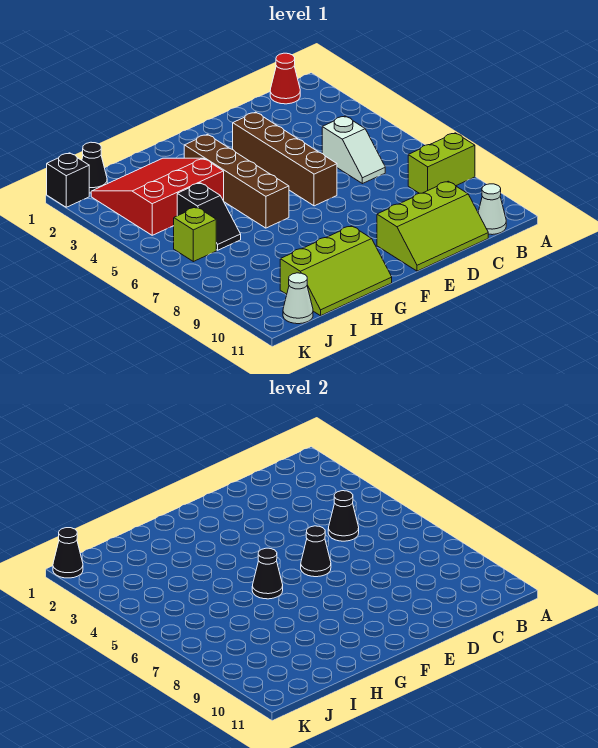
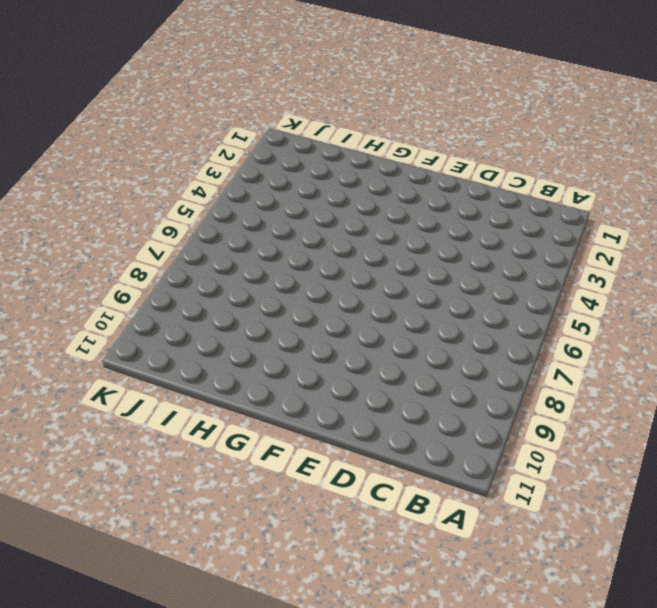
none -> lime brick A8:B8 level 1
none -> red cone B1 level 1
none -> white cone B11 level 1

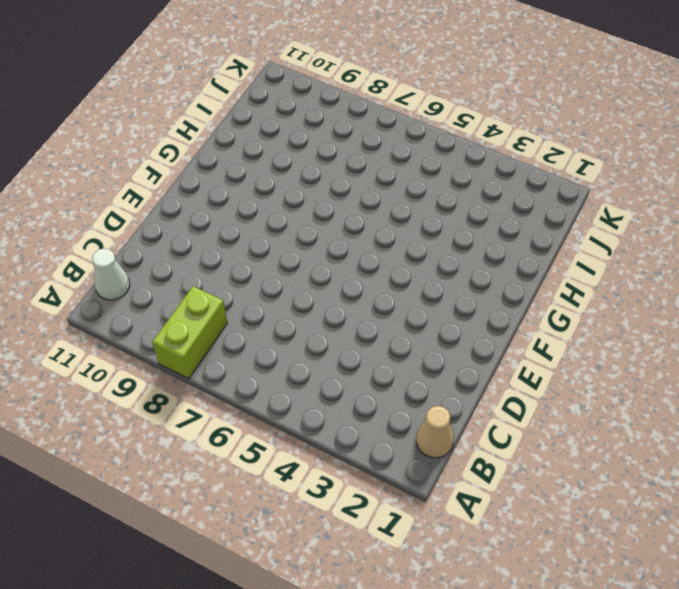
tan cone B1 level 1 -> red cone B1 level 1
none -> white slope C5:C6 level 1 top 5
none -> lime slope C10:E11 level 1 top 10
none -> brown brick E3:E6 level 1

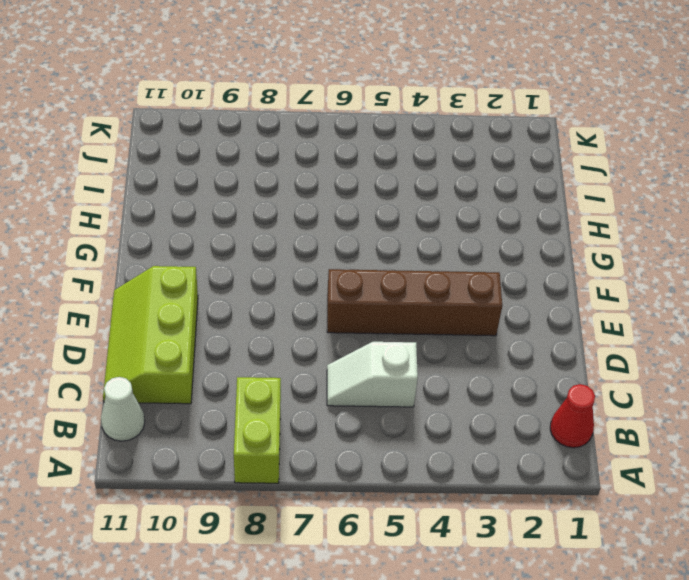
none -> brown brick G3:G6 level 1
none -> lime slope G10:I11 level 1 top 10
none -> red slope H2:J4 level 1 top 4

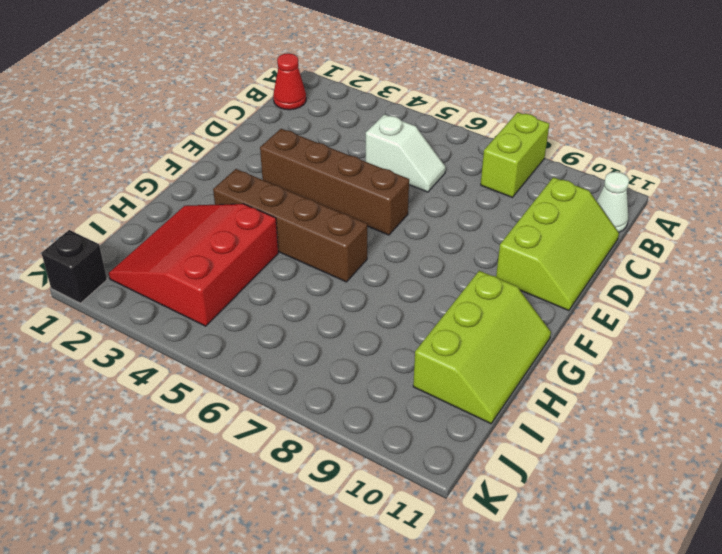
none -> black slope I5:I6 level 1 top 5
none -> black cone J1 level 1
none -> lime brick J6 level 1

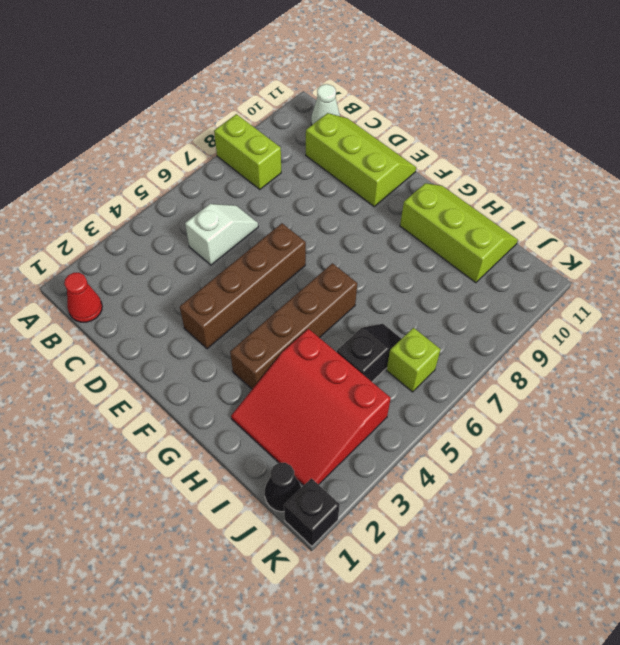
none -> white cone J11 level 1
none -> black cone C5 level 2
none -> black cone E6 level 2

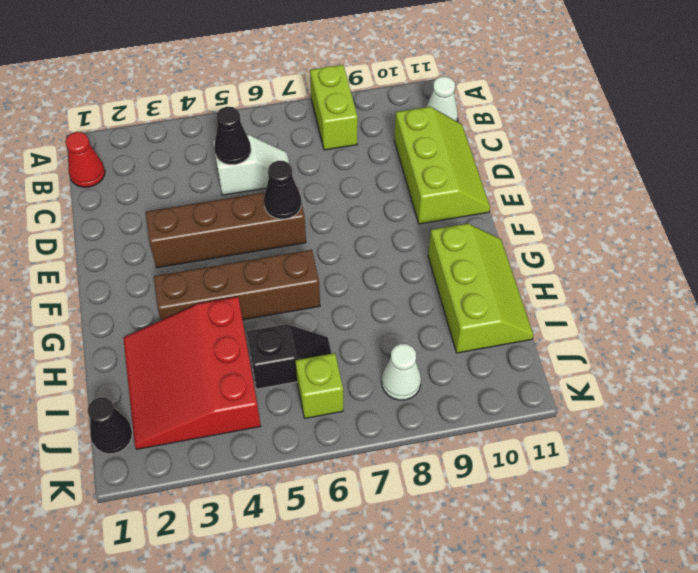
white cone J8 level 1 -> white cone J11 level 1
none -> black brick K1 level 1
none -> black cone G6 level 2
none -> black cone K1 level 2

